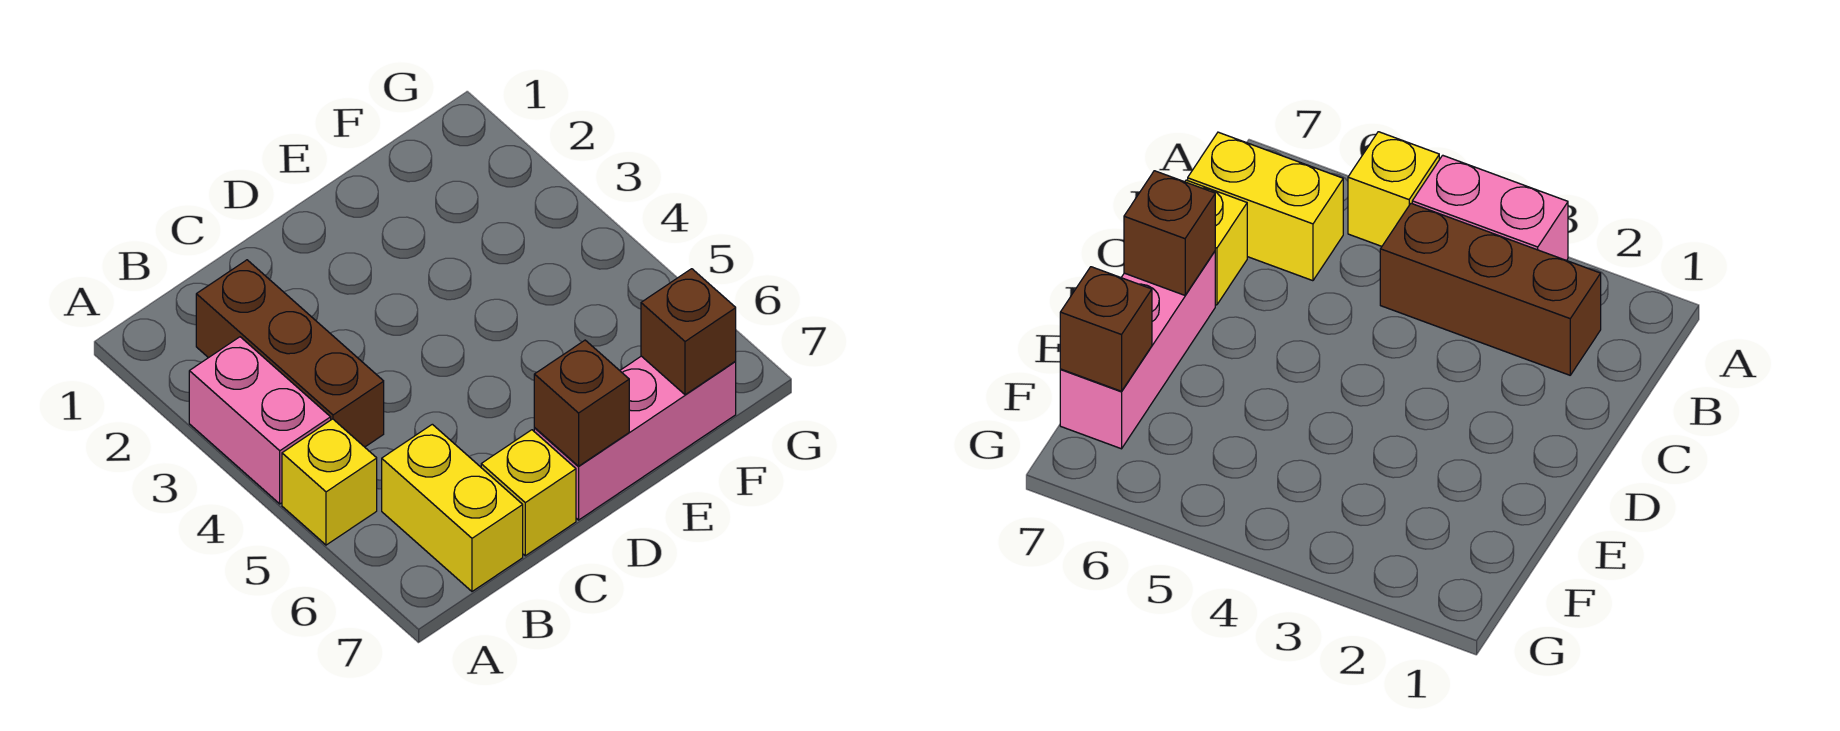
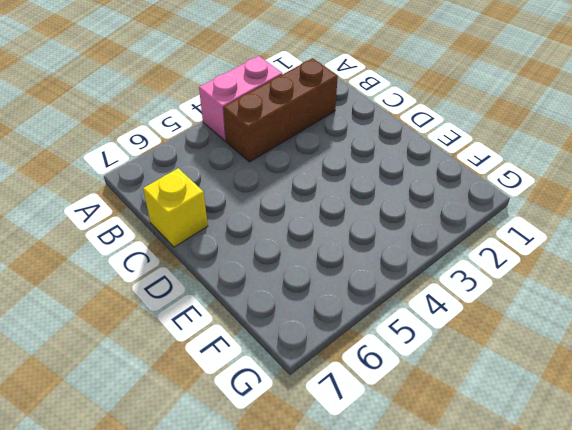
none -> yellow brick A5 level 1
none -> yellow brick B6:B7 level 1

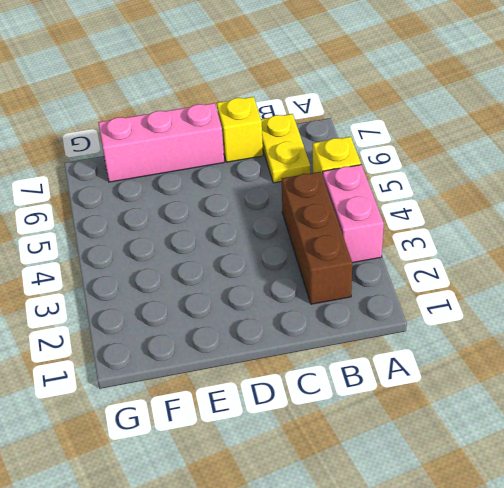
yellow plate B6:B7 level 1 -> yellow brick B6:B7 level 1
none -> brown brick D7 level 2
none -> brown brick F7 level 2

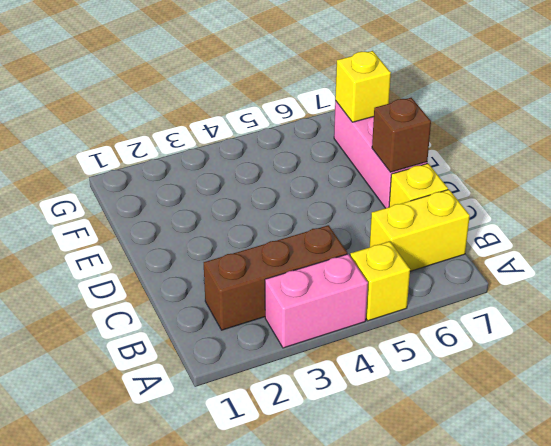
yellow brick F7 level 2 -> brown brick F7 level 2

